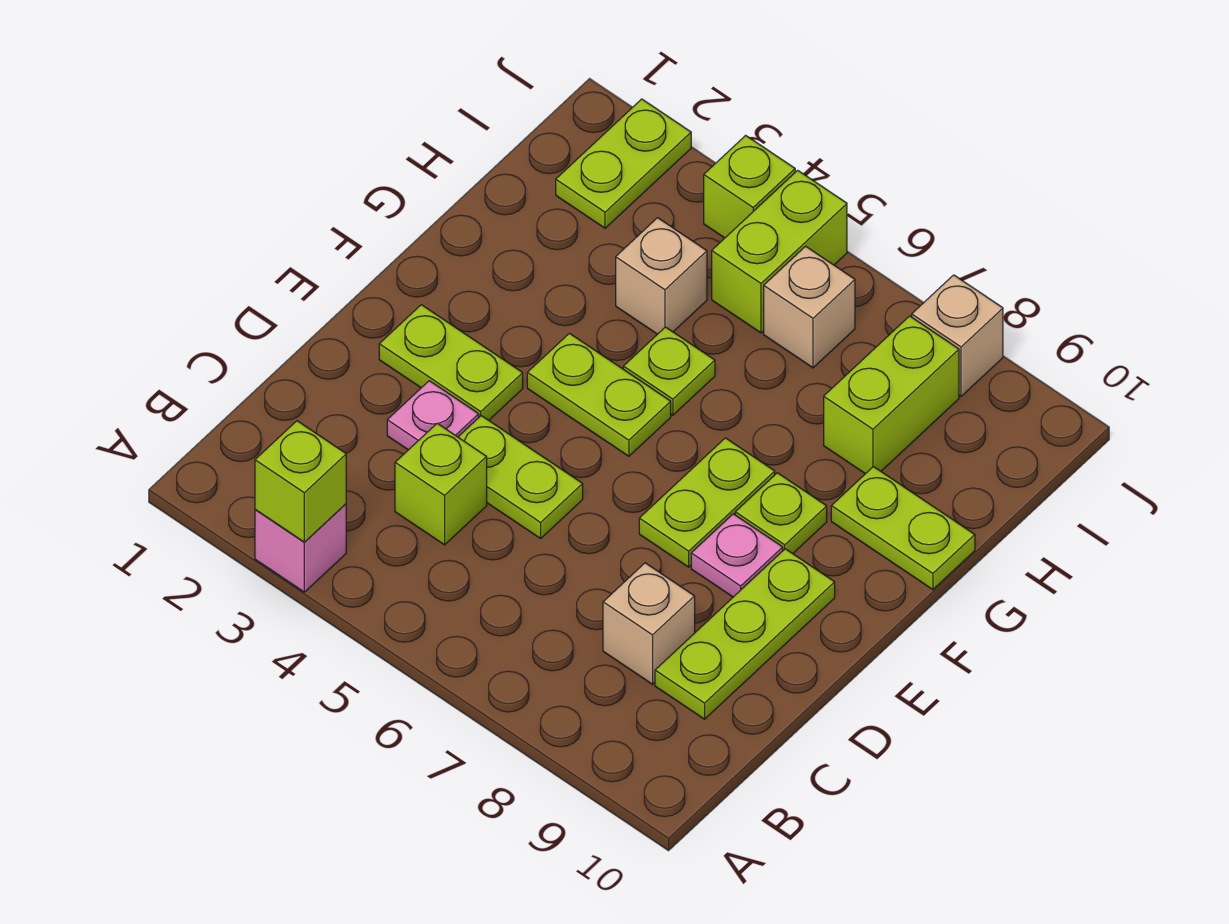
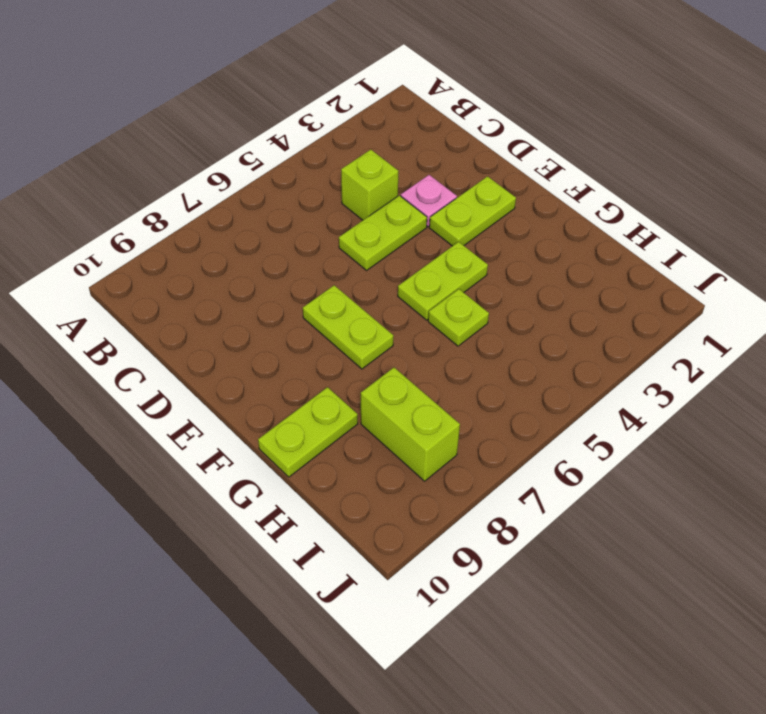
none -> pink brick A3 level 1
none -> tan brick C8 level 1
none -> lime plate C9:E9 level 1

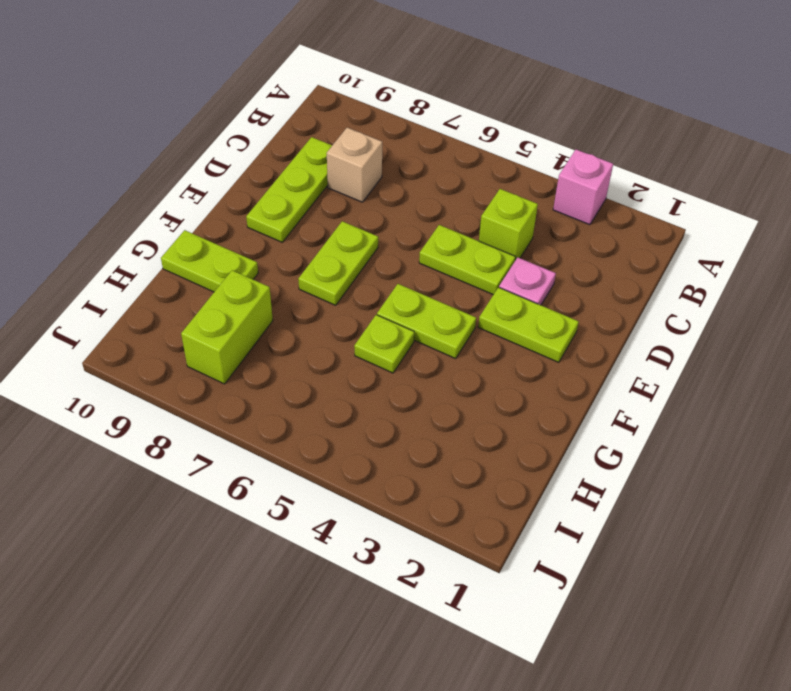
none -> pink plate E8 level 1
none -> lime plate F8 level 1
none -> tan brick H4 level 1

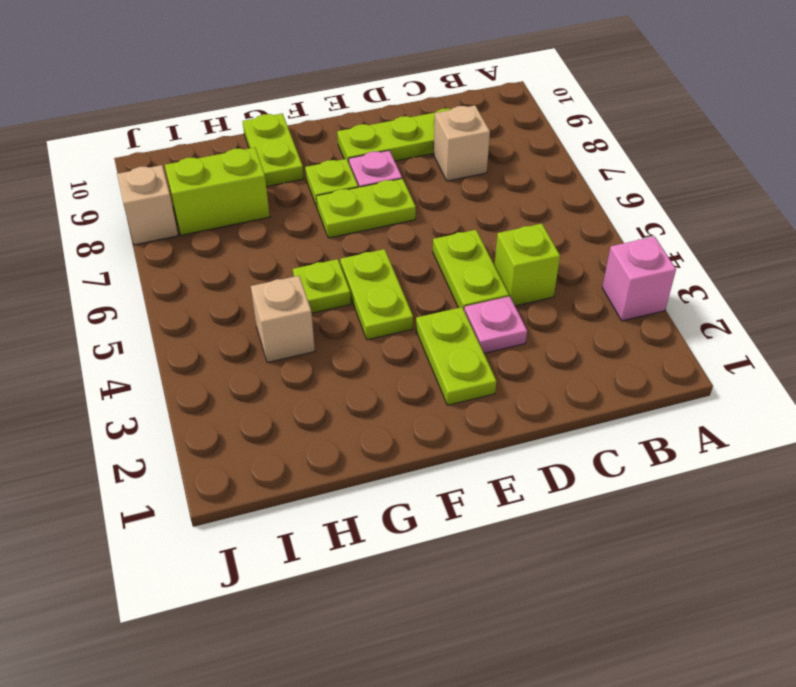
none -> lime plate I2:J2 level 1
none -> lime brick I5:J5 level 1
none -> tan brick I6 level 1

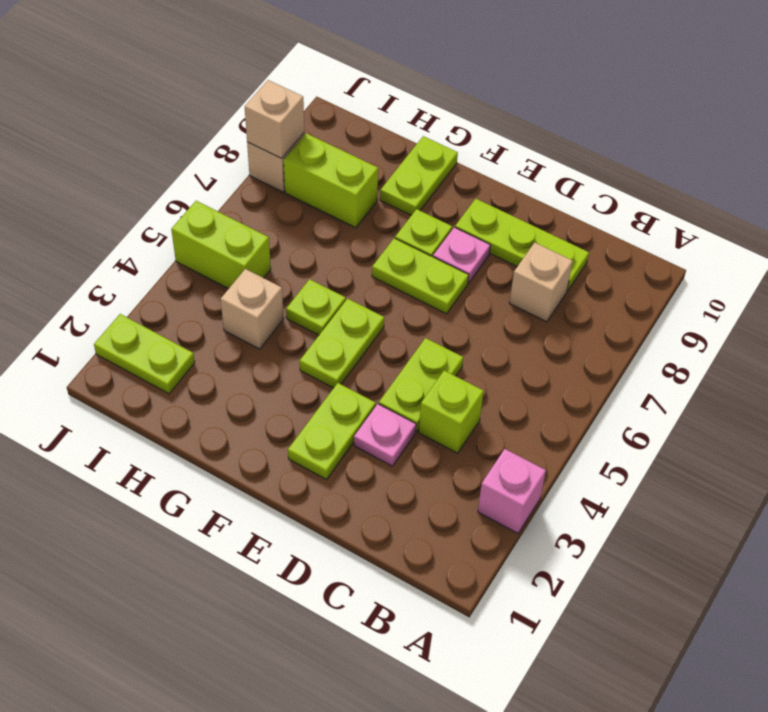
tan brick J8 level 2 -> tan brick I6 level 1
none -> lime brick J4 level 1
none -> lime brick A3 level 2

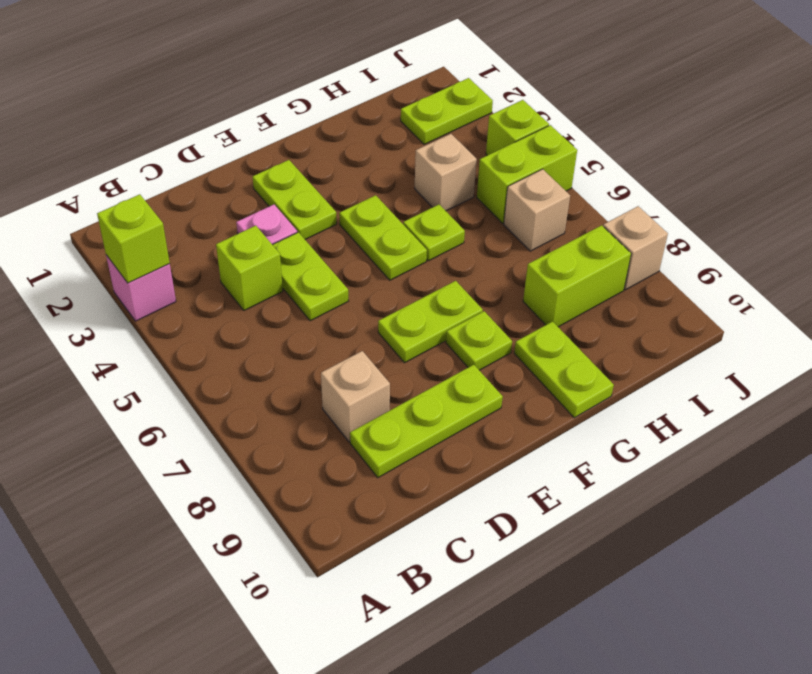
none -> pink plate E8 level 1

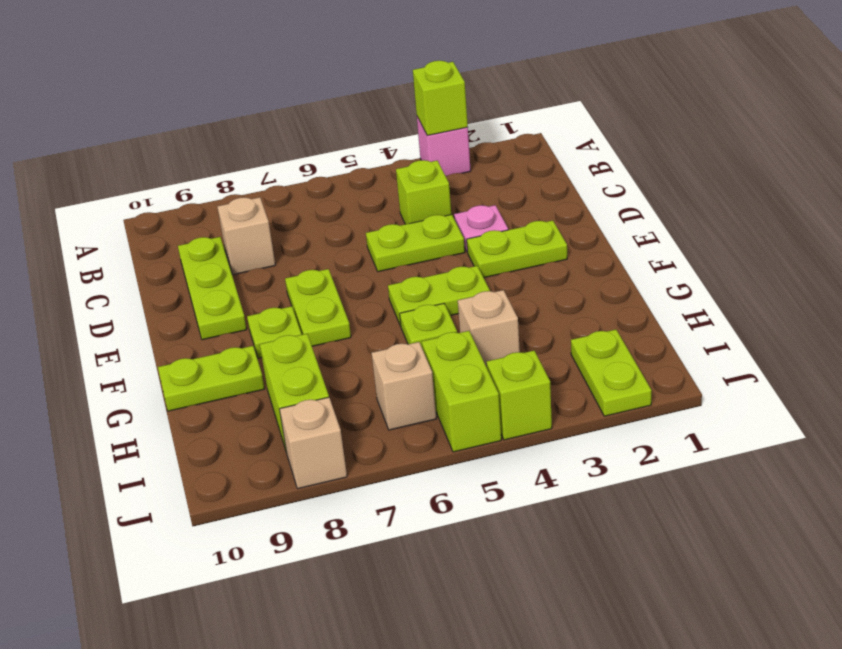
none -> pink plate E8 level 1

